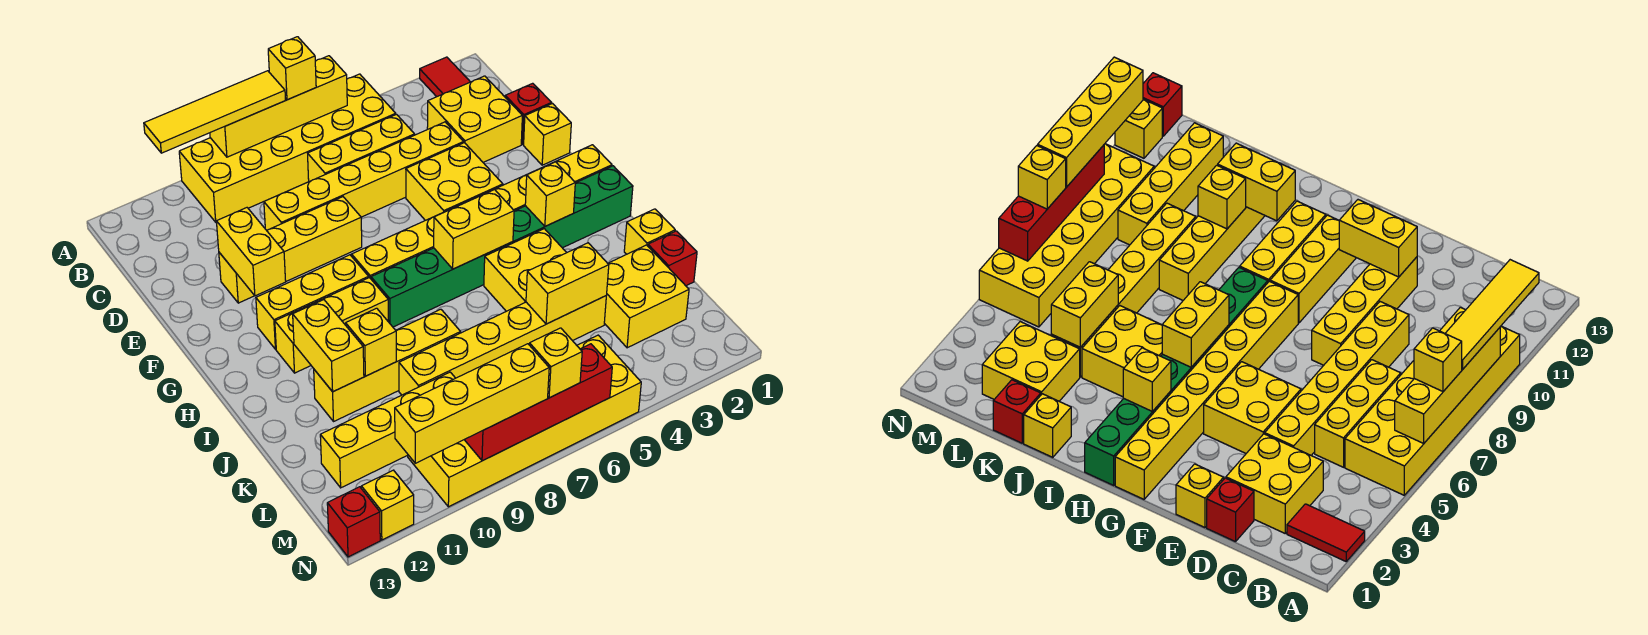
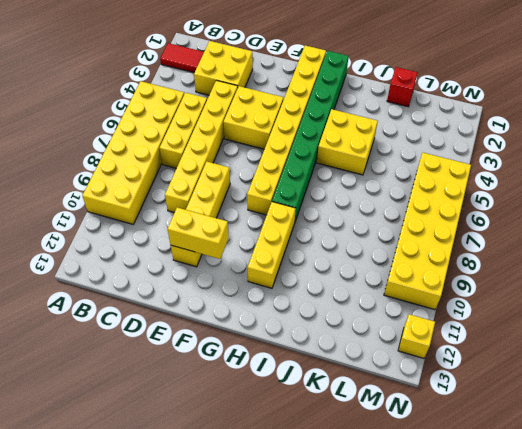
none -> red brick D1 level 1
none -> yellow brick E1 level 1
none -> yellow brick G9:G11 level 1
none -> yellow brick J1 level 1

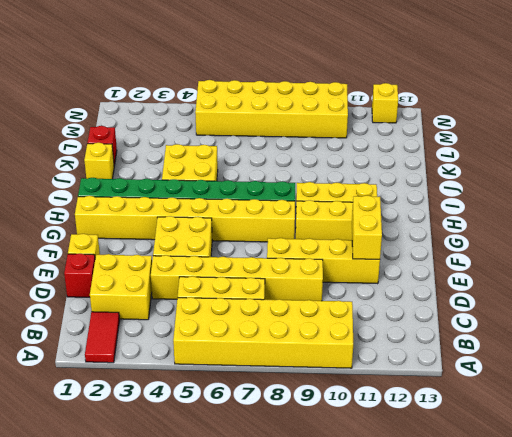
none -> yellow brick J8:J11 level 1
none -> yellow brick K2:L3 level 1
none -> yellow brick K4:K9 level 1
none -> yellow brick L9:L12 level 1

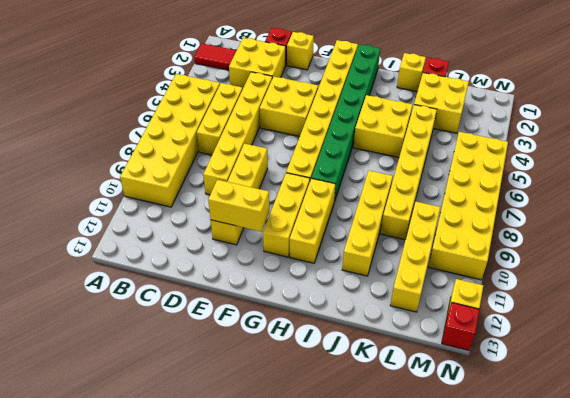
none -> yellow brick A6:A9 level 2
none -> yellow brick H3 level 2
none -> yellow brick H5:H6 level 2
none -> yellow brick I11:J11 level 2

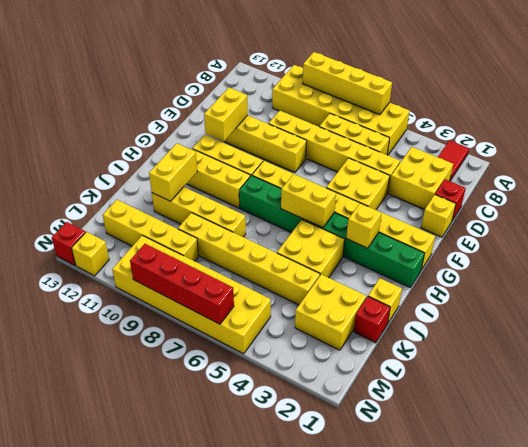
none -> yellow brick J10 level 2
none -> yellow brick K4:K5 level 2
none -> yellow brick A7 level 3
none -> yellow tile A8:A11 level 3

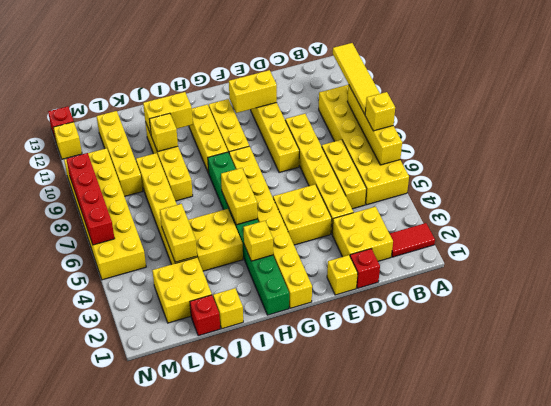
none -> yellow brick N7 level 3
none -> yellow brick N8:N11 level 3

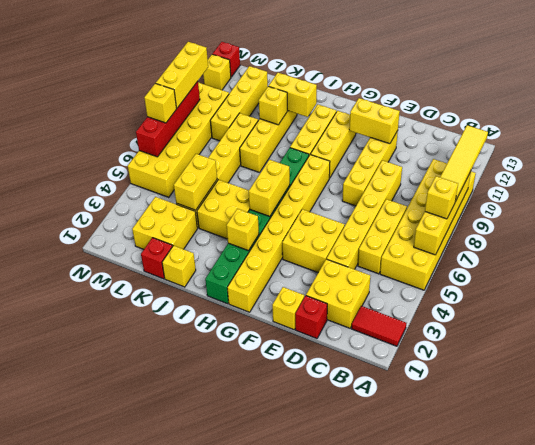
yellow brick N8:N10 level 3 -> yellow brick N8:N11 level 3

